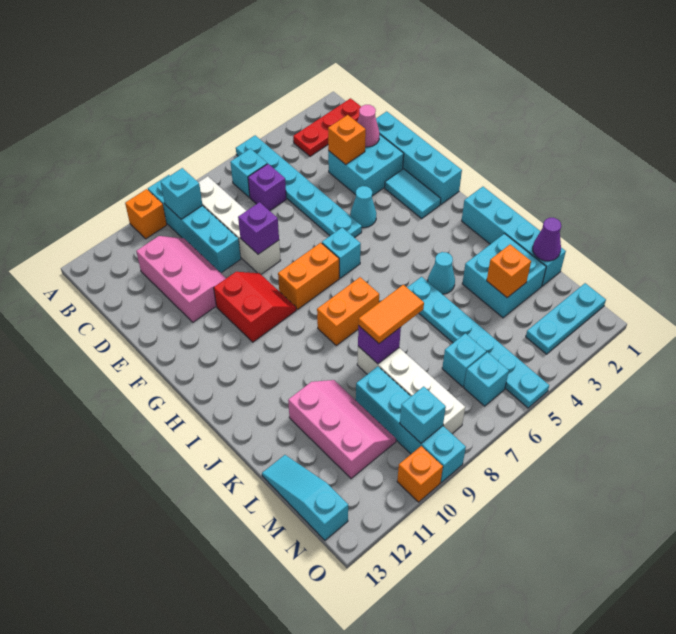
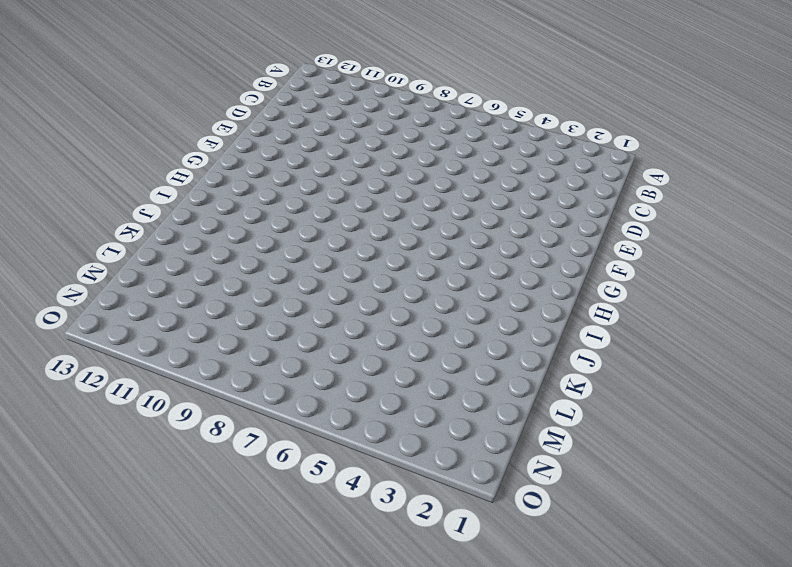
none -> cyan plate A5:F5 level 1
none -> cyan brick A9:D9 level 1
none -> orange brick A10 level 1
none -> red plate B1:B3 level 1

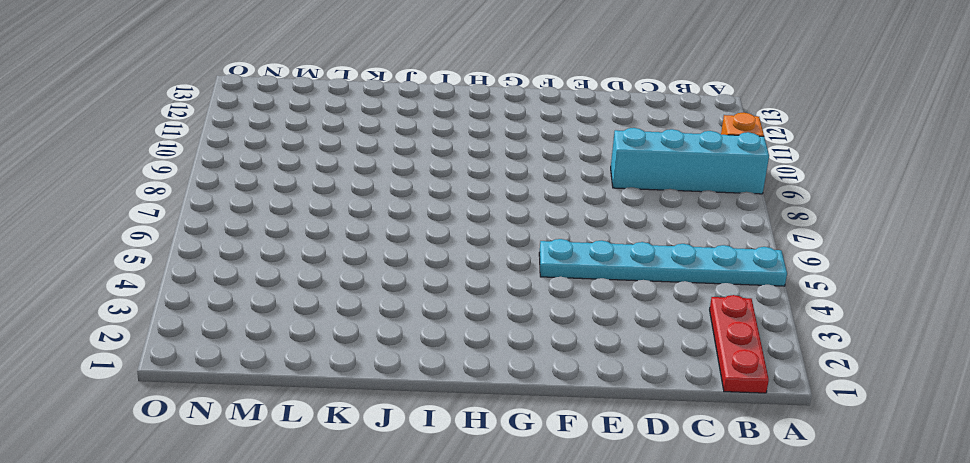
none -> cyan brick B6 level 1
none -> white brick B8:E8 level 1
none -> purple brick C6 level 1
none -> pink slope C10:E11 level 1 top 11

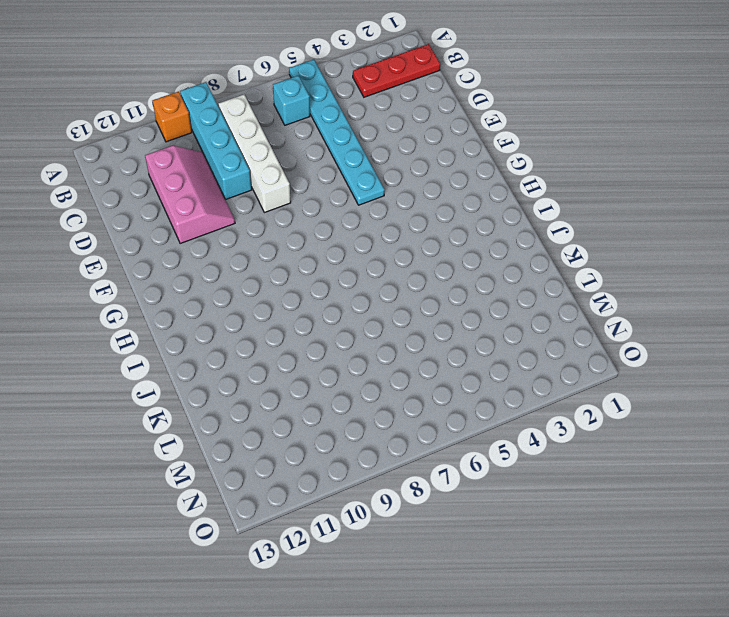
none -> purple brick C6 level 1
none -> cyan brick D1:G1 level 1
none -> cyan brick D2:E3 level 1
none -> cyan tile F2:G2 level 1

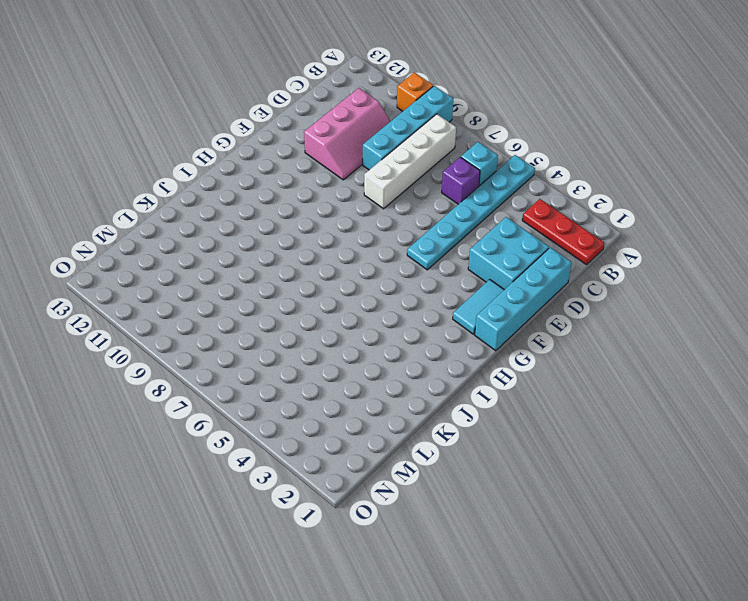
none -> cyan cone F4 level 1
none -> red slope F9:G10 level 1 top 10
none -> cyan brick G6 level 1
none -> orange brick G7:G8 level 1

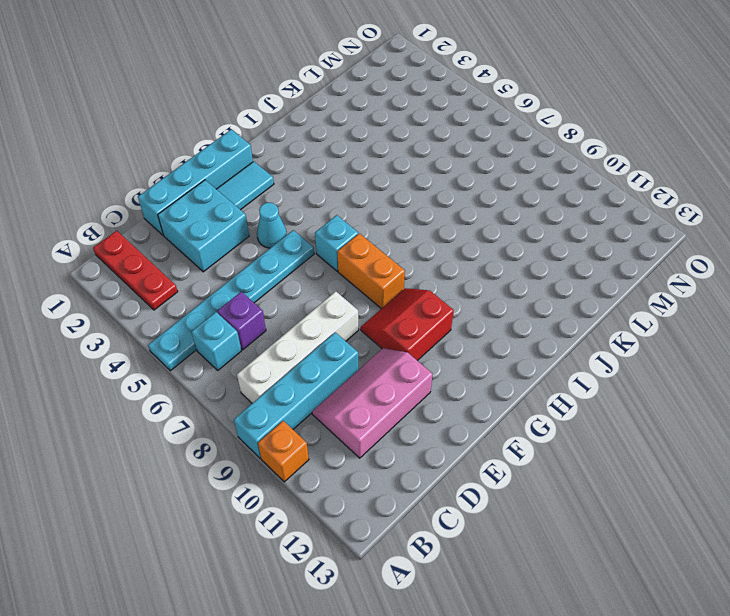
none -> cyan brick I1:L1 level 1
none -> orange brick I7:I8 level 1
none -> cyan cone J4 level 1
none -> cyan plate J5:O5 level 1

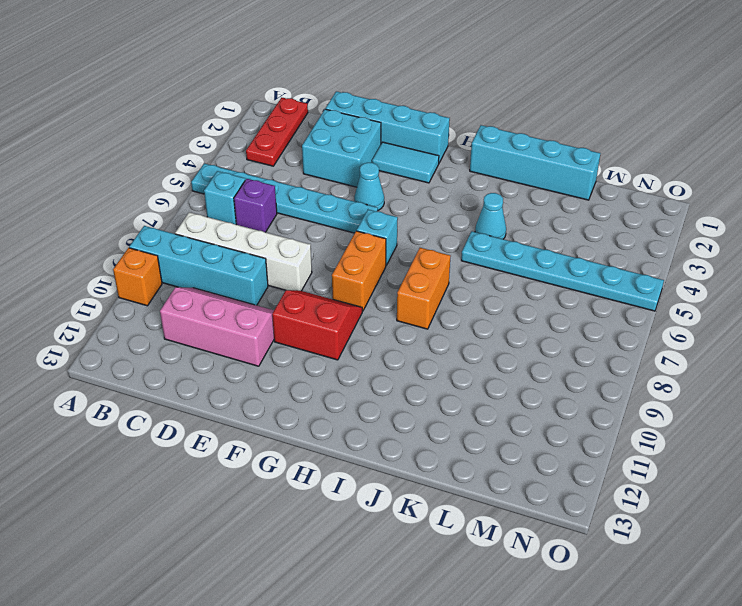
none -> cyan brick K2:L3 level 1
none -> white brick K8:N8 level 1
none -> pink slope K10:M11 level 1 top 11
none -> cyan brick L9:O9 level 1

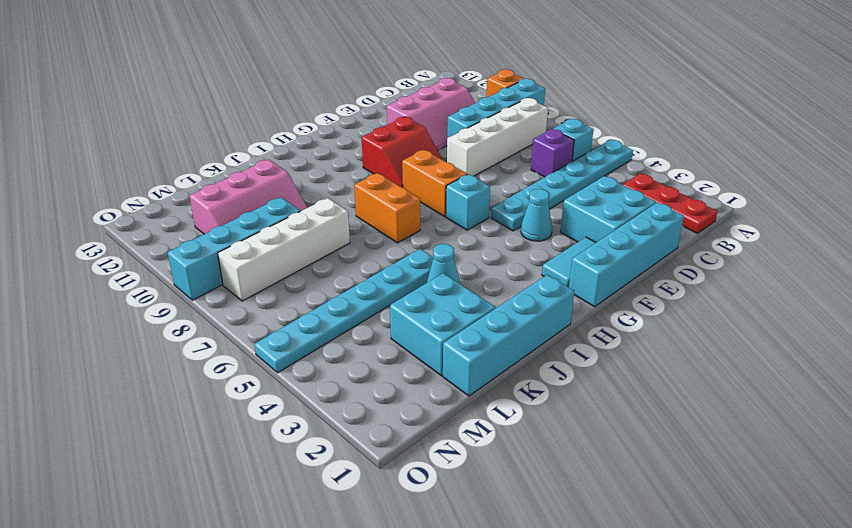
none -> cyan slope L13:N13 level 1 top N
none -> cyan brick M6 level 1
none -> cyan plate N1:N3 level 1
none -> cyan brick N6 level 1

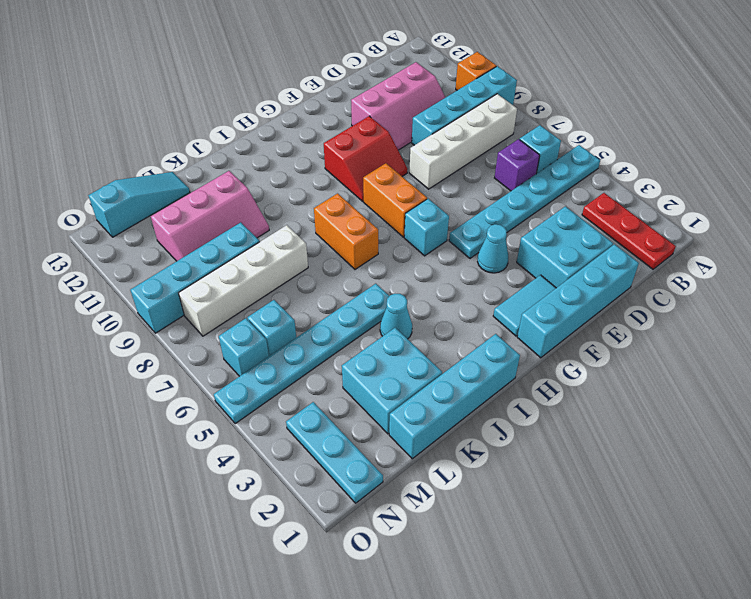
none -> orange brick O10 level 1
none -> cyan brick B9 level 2
none -> pink cone D2 level 2
none -> orange brick D3 level 2

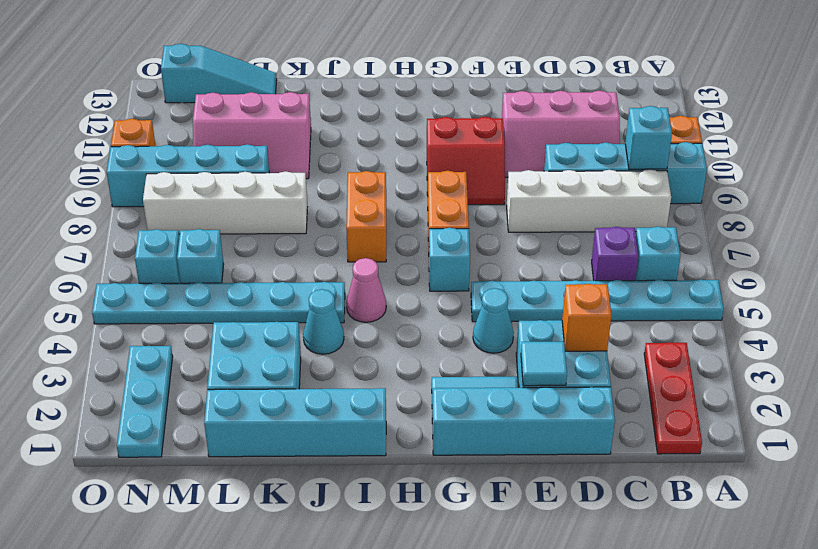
cyan tile E2 level 2 -> none
pink cone I5 level 1 -> pink cone D2 level 2
none -> purple brick E8 level 2
none -> purple brick K8 level 2
none -> purple cone L1 level 2
none -> orange brick L3 level 2

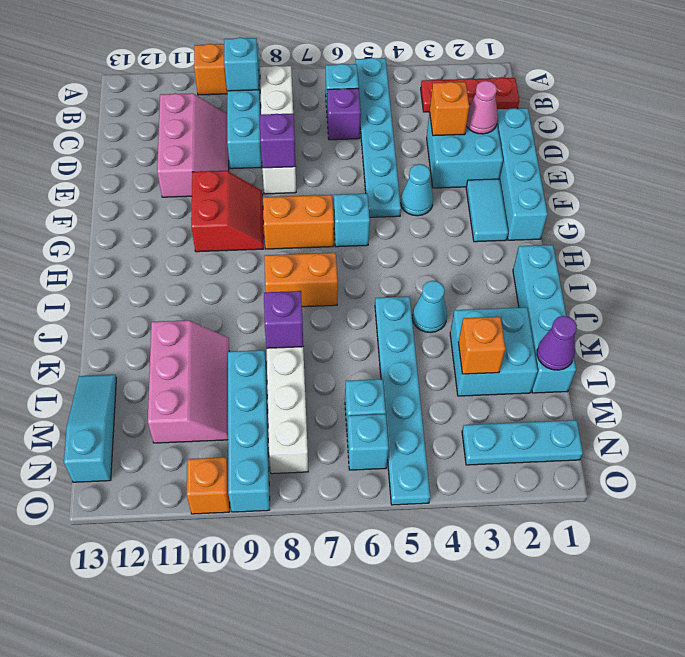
none -> cyan brick N9 level 2
none -> orange tile K7:K8 level 3

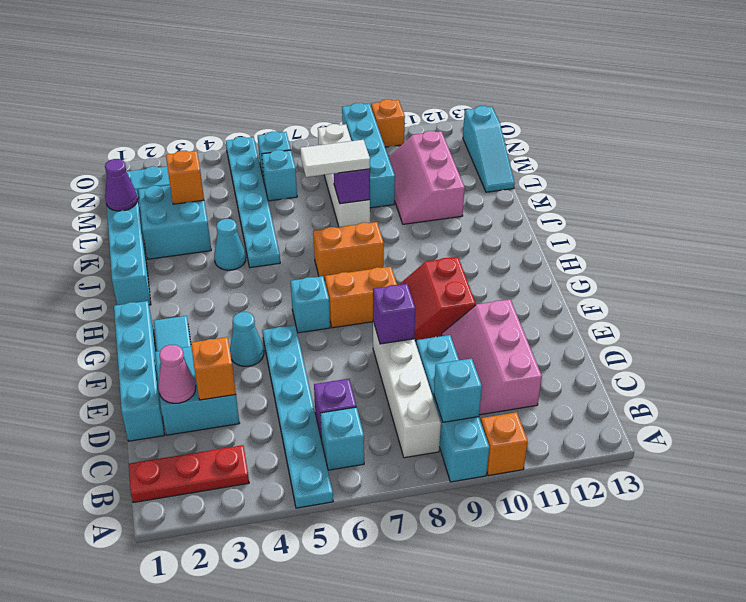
white tile K7:K8 level 3 -> orange tile K7:K8 level 3
none -> cyan brick N9 level 2

